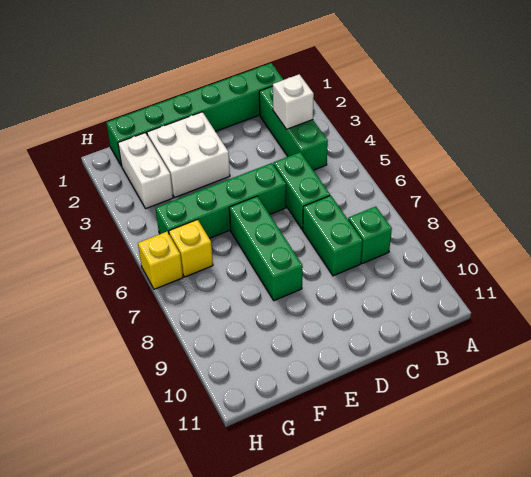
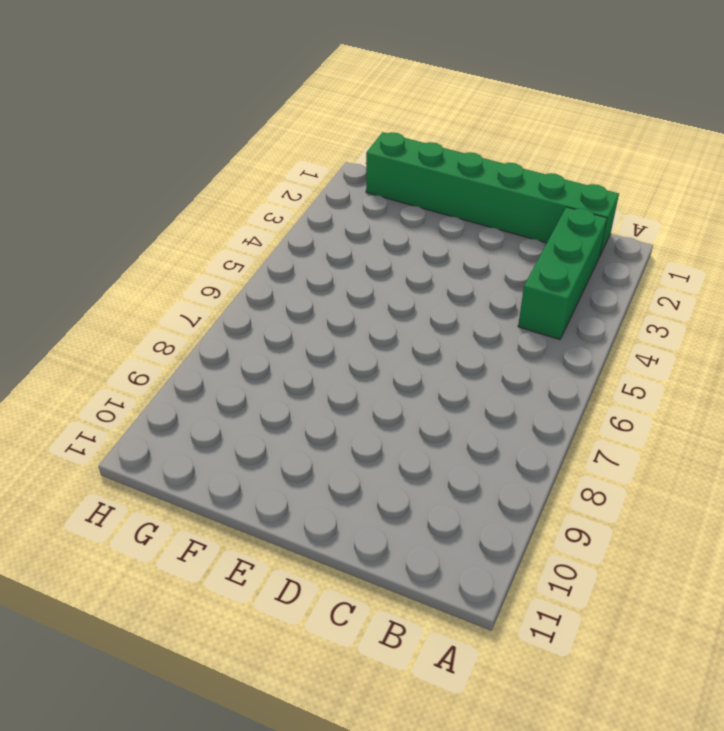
none -> green brick B8 level 1
none -> green brick C5:C6 level 1
none -> green brick C7:C8 level 1

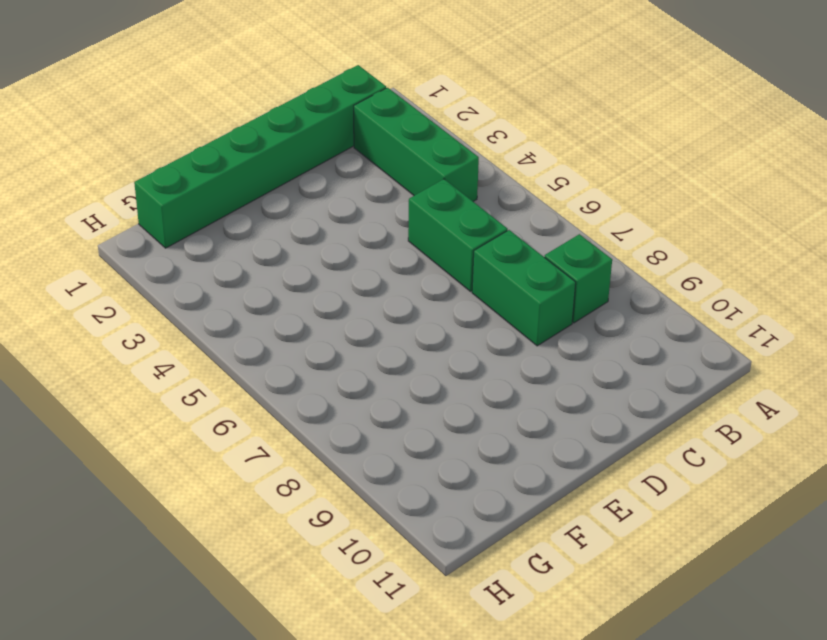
none -> green brick D5:G5 level 1
none -> white brick E2:F3 level 1
none -> green brick E6:E8 level 1

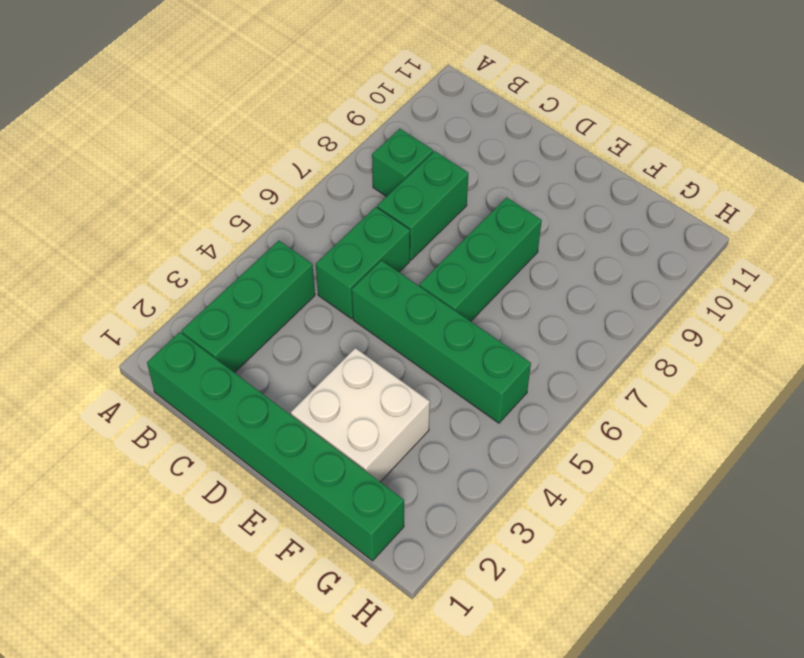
none -> white brick G2:G3 level 1
none -> yellow brick G6 level 1
none -> yellow brick H6 level 1

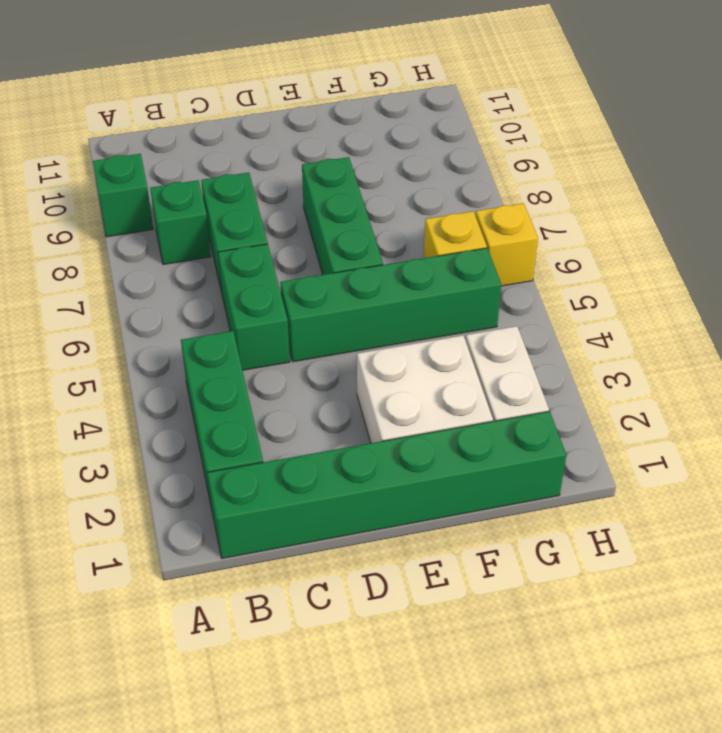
green brick A9 level 1 -> none
none -> white brick B3 level 2

